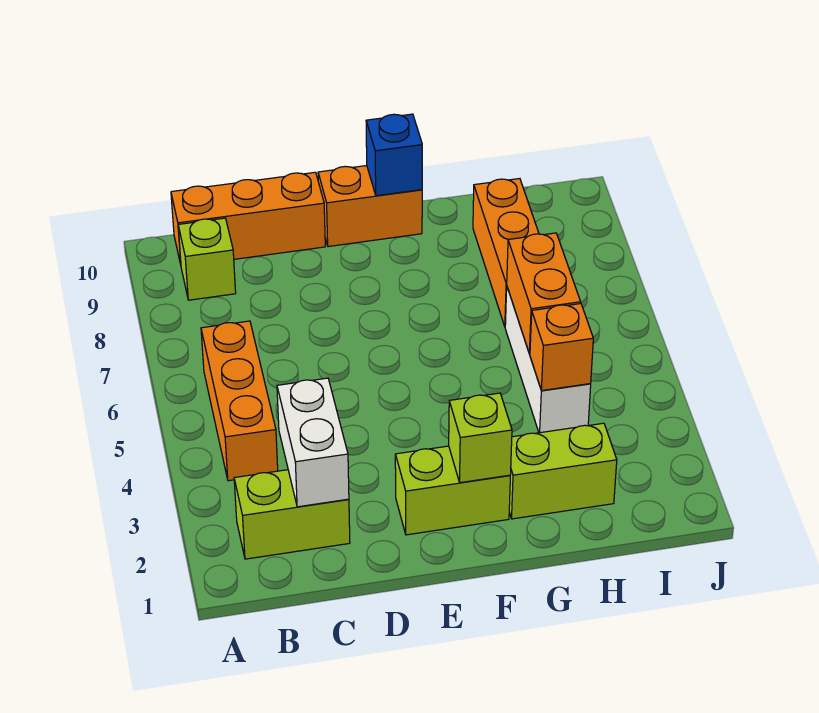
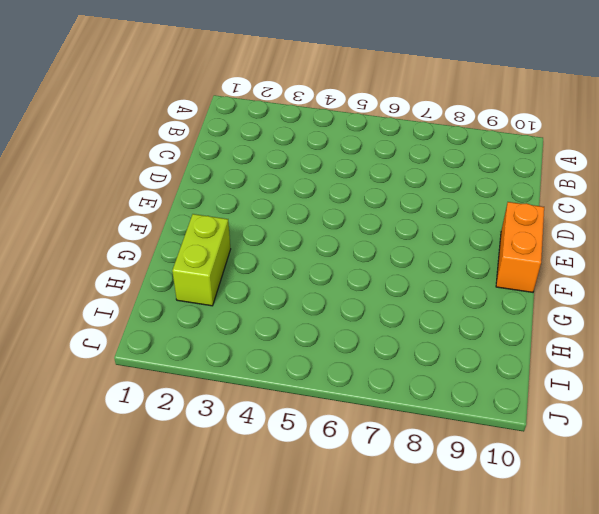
none -> lime brick B2:C2 level 1
none -> orange brick B4:B6 level 1
none -> lime brick B9 level 1

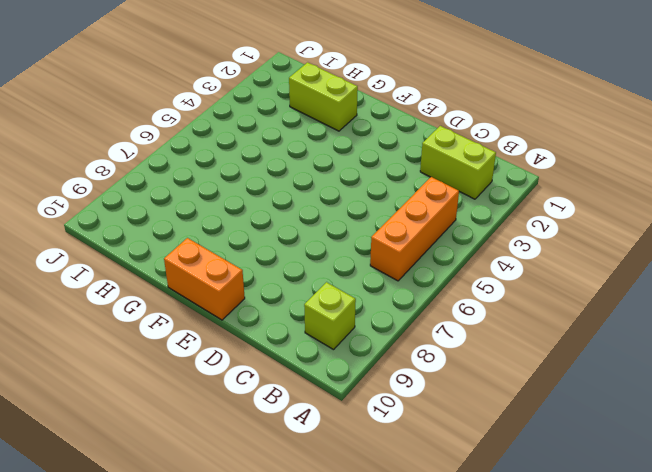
none -> orange brick B10:D10 level 1
none -> lime brick E2:F2 level 1
none -> white brick H4:H6 level 1

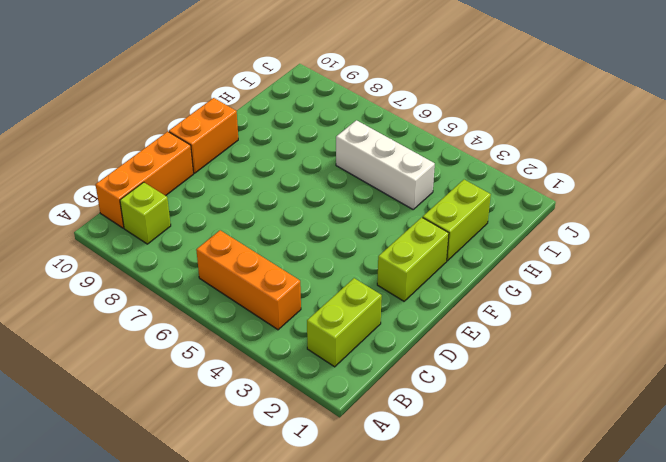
none -> orange brick H7:H9 level 1
none -> white brick C2:C3 level 2
none -> lime brick F2 level 2

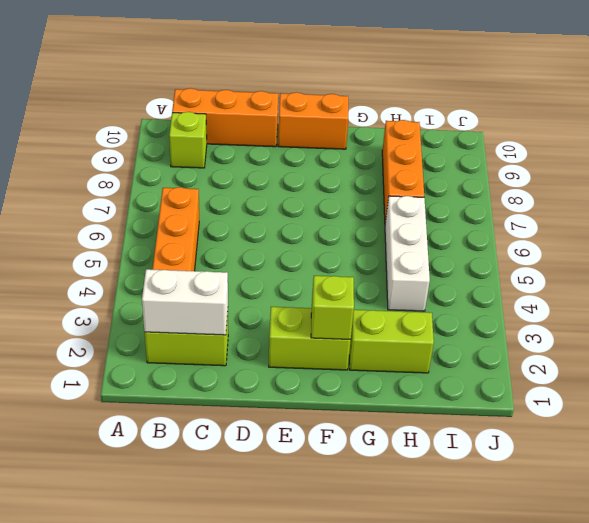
white brick B2:C2 level 2 -> white brick C2:C3 level 2
none -> blue brick F10 level 2
none -> orange brick H4 level 2
none -> orange brick H5:H6 level 2

